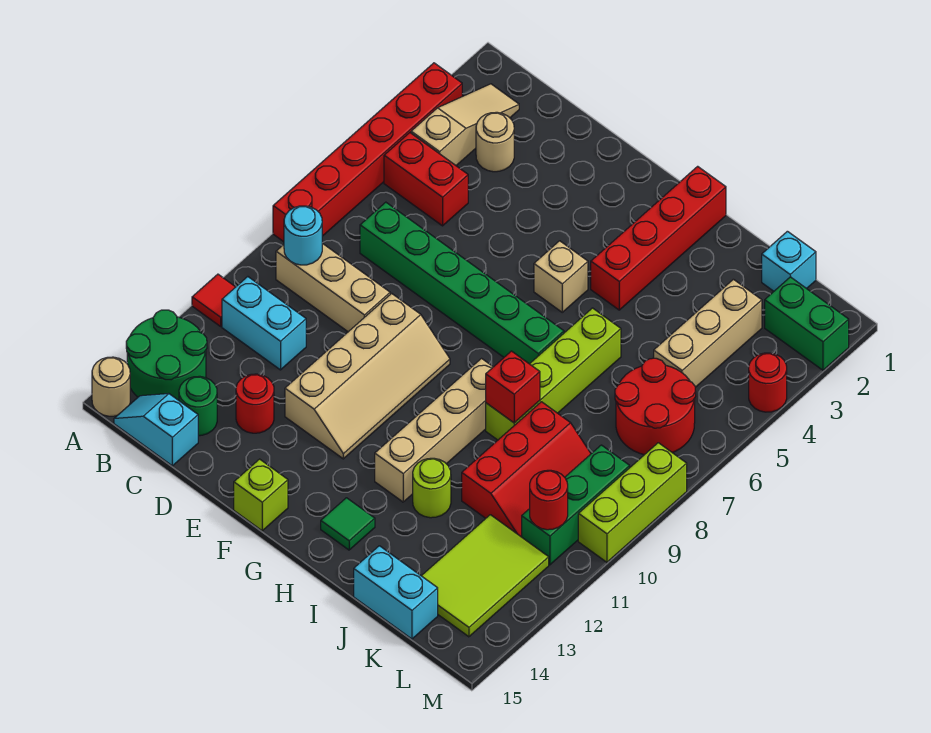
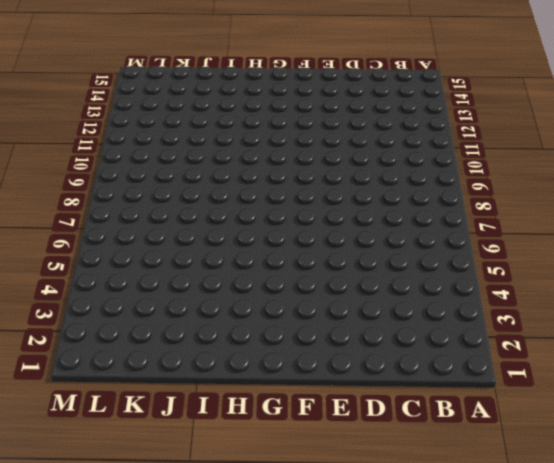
none -> red brick A3:A8 level 1
none -> red tile A11 level 1
none -> green round brick A13:B14 level 1
none -> tan round brick A15 level 1

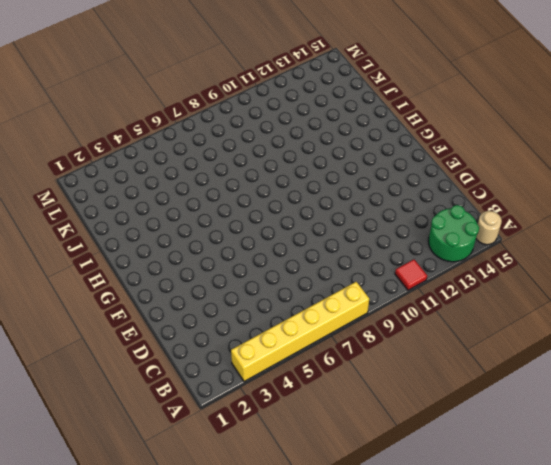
yellow brick A3:A8 level 1 -> red brick A3:A8 level 1
none -> tan slope B2:B4 level 1 top 4
none -> red brick B5:C5 level 1
none -> tan brick B9:D9 level 1
none -> cyan brick B11:C11 level 1

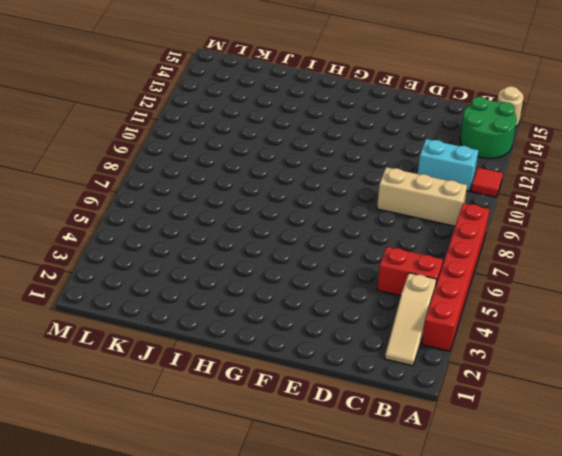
none -> cyan slope B15:C15 level 1 top C
none -> tan round brick C3 level 1
none -> green brick C7:H7 level 1
none -> green round brick C14 level 1

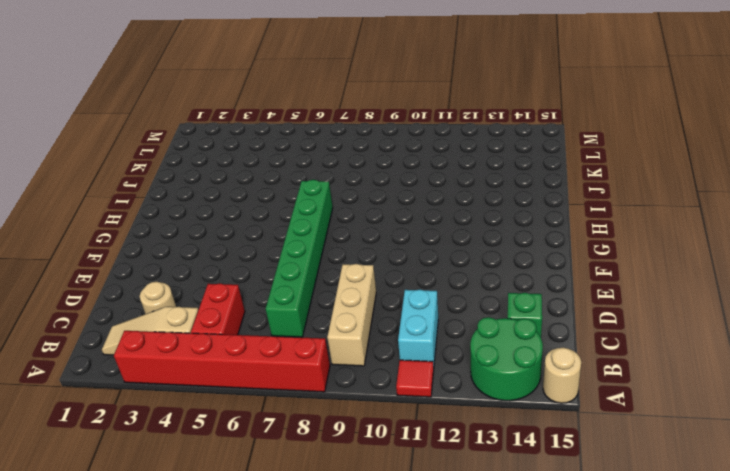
green brick C14 level 1 -> green round brick C14 level 1
none -> cyan slope B15:C15 level 1 top C
none -> red round brick D13 level 1
none -> tan slope E9:F12 level 1 top E
none -> lime brick F15 level 1

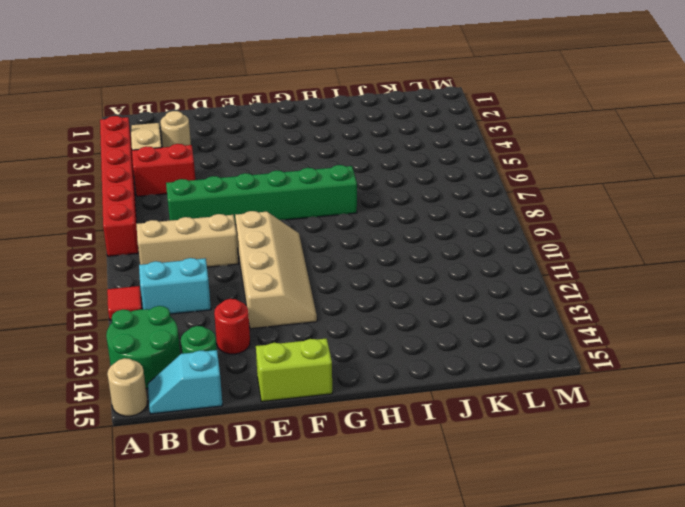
lime brick E15:F15 level 1 -> lime brick F15 level 1
none -> tan brick G5 level 1
none -> red brick H1:H4 level 1
none -> tan brick H9:H12 level 1
none -> green tile H14 level 1

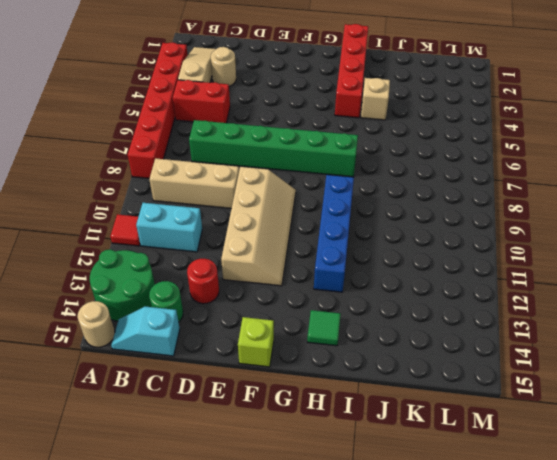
blue brick H9:H12 level 1 -> tan brick H9:H12 level 1
tan brick I4 level 1 -> tan brick G5 level 1
none -> lime brick I6:I9 level 1
none -> lime round brick I12 level 1
none -> red slope J9:K11 level 1 top J
none -> cyan brick J15:K15 level 1

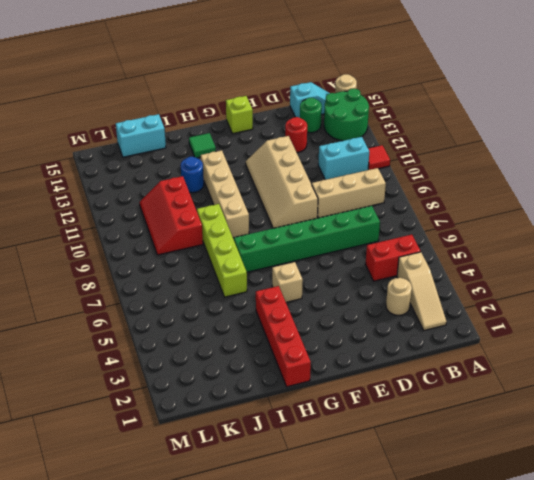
blue round brick I12 level 1 -> lime round brick I12 level 1
none -> red brick A3:A8 level 1
none -> cyan brick K1 level 1
none -> tan brick K3:K5 level 1
none -> red round brick K6:L7 level 1

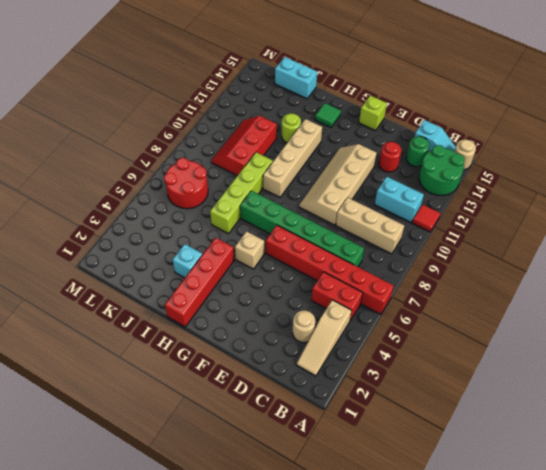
red brick A6:F6 level 1 -> red brick A3:A8 level 1
cyan brick I3 level 1 -> cyan brick K1 level 1
none -> tan brick K3:K5 level 1
none -> lime tile K12:L14 level 1
none -> green brick L2:M2 level 1
none -> green brick L9:L11 level 1

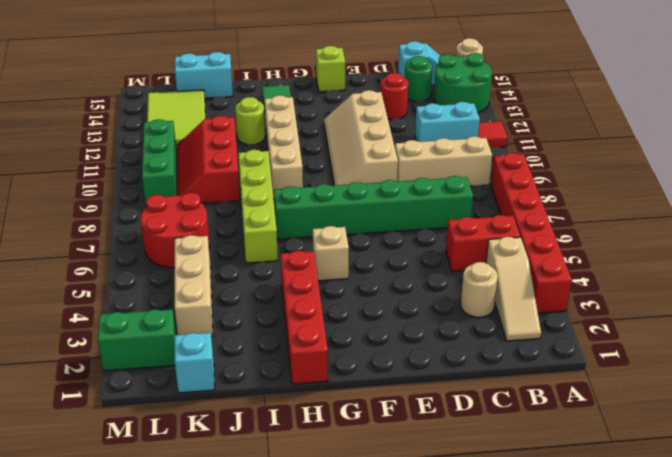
none -> red round brick M4 level 1
none -> lime brick M8:M10 level 1
none -> cyan round brick B9 level 2
none -> red brick I9 level 2

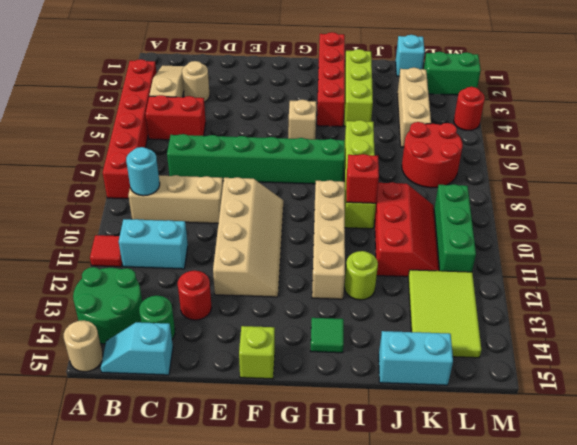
lime brick I2:I4 level 1 -> lime brick M8:M10 level 1
none -> red round brick L11 level 2

